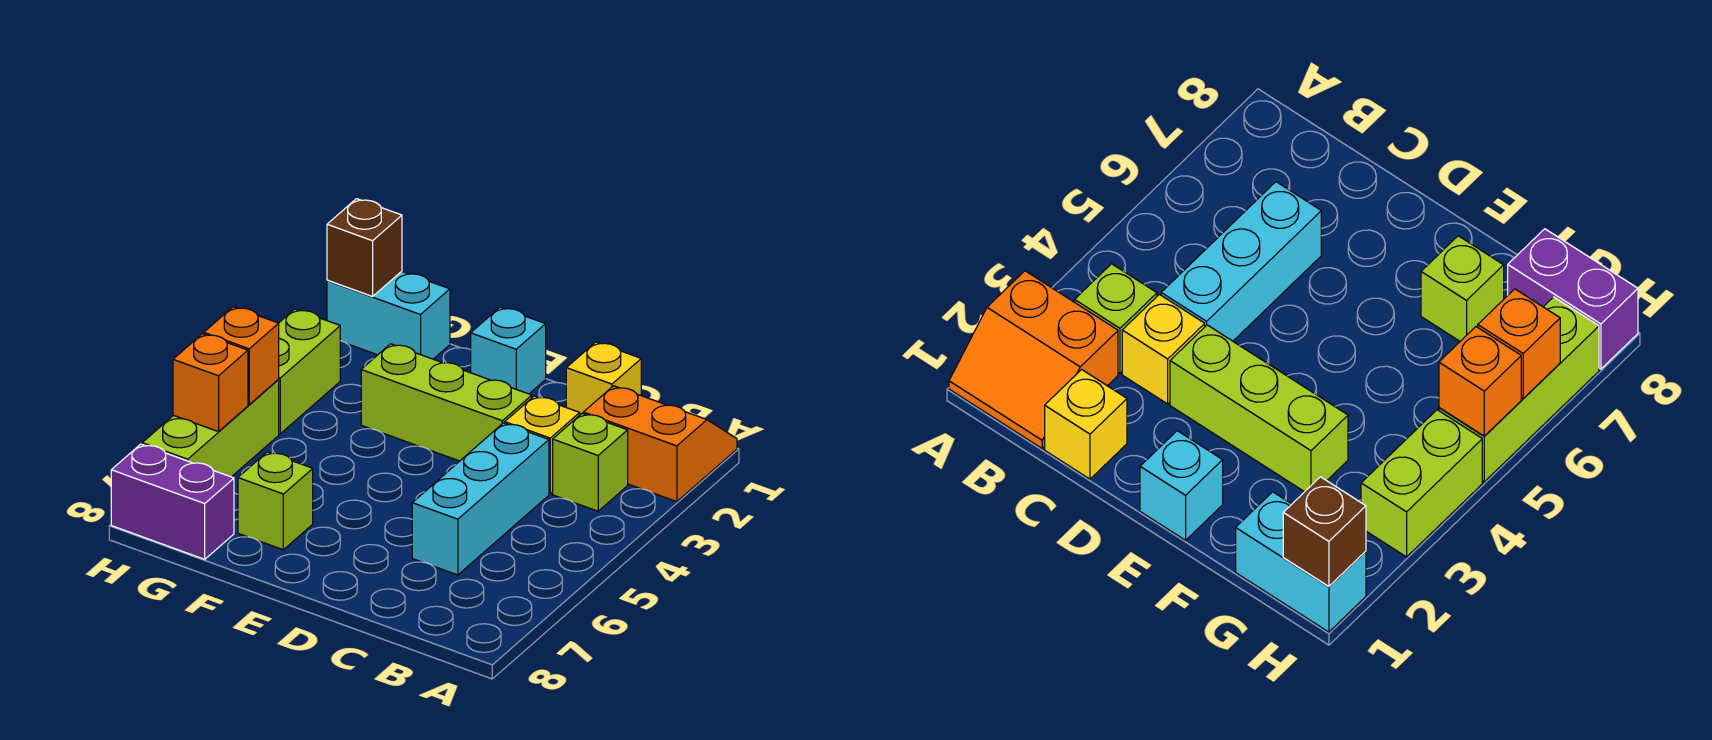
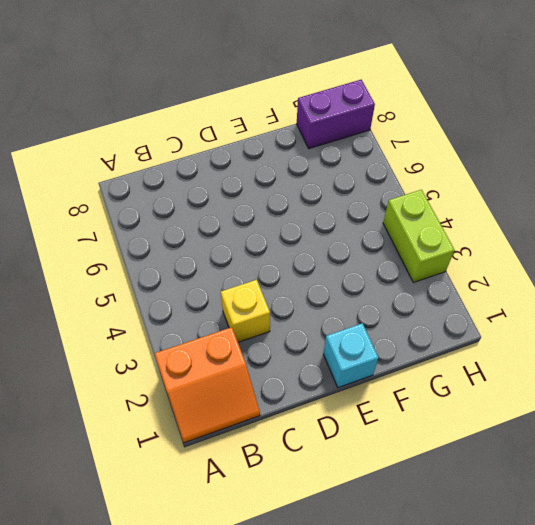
none -> lime brick B3 level 1
none -> yellow brick C1 level 1
none -> cyan brick C4:C6 level 1

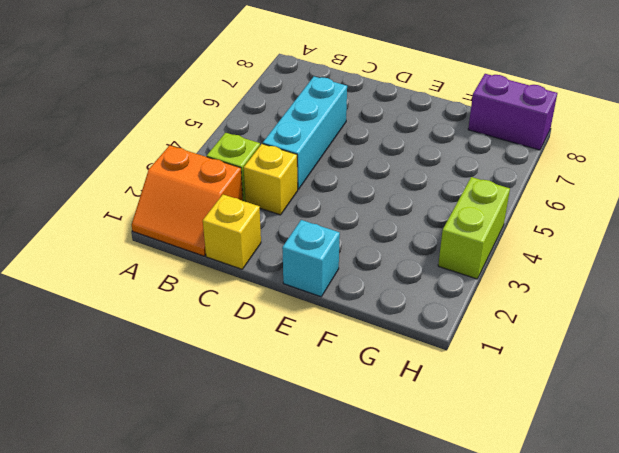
none -> lime brick D3:F3 level 1
none -> lime brick F7 level 1
none -> cyan brick G1:H1 level 1

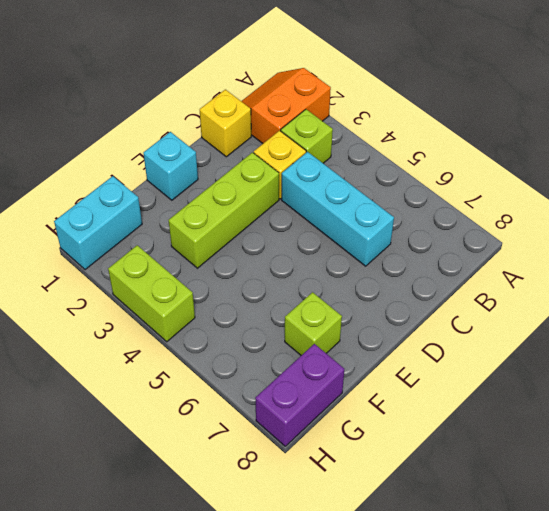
none -> lime brick H5:H7 level 1
none -> brown brick H1 level 2
none -> orange brick H5 level 2

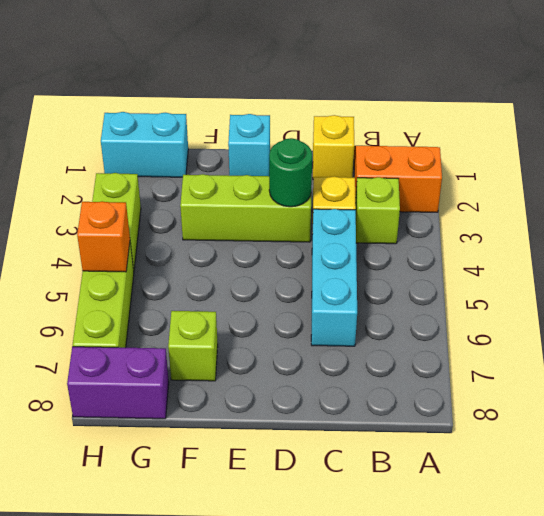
green round brick D3 level 2 -> none
none -> brown brick H1 level 2
none -> orange brick H6 level 2

